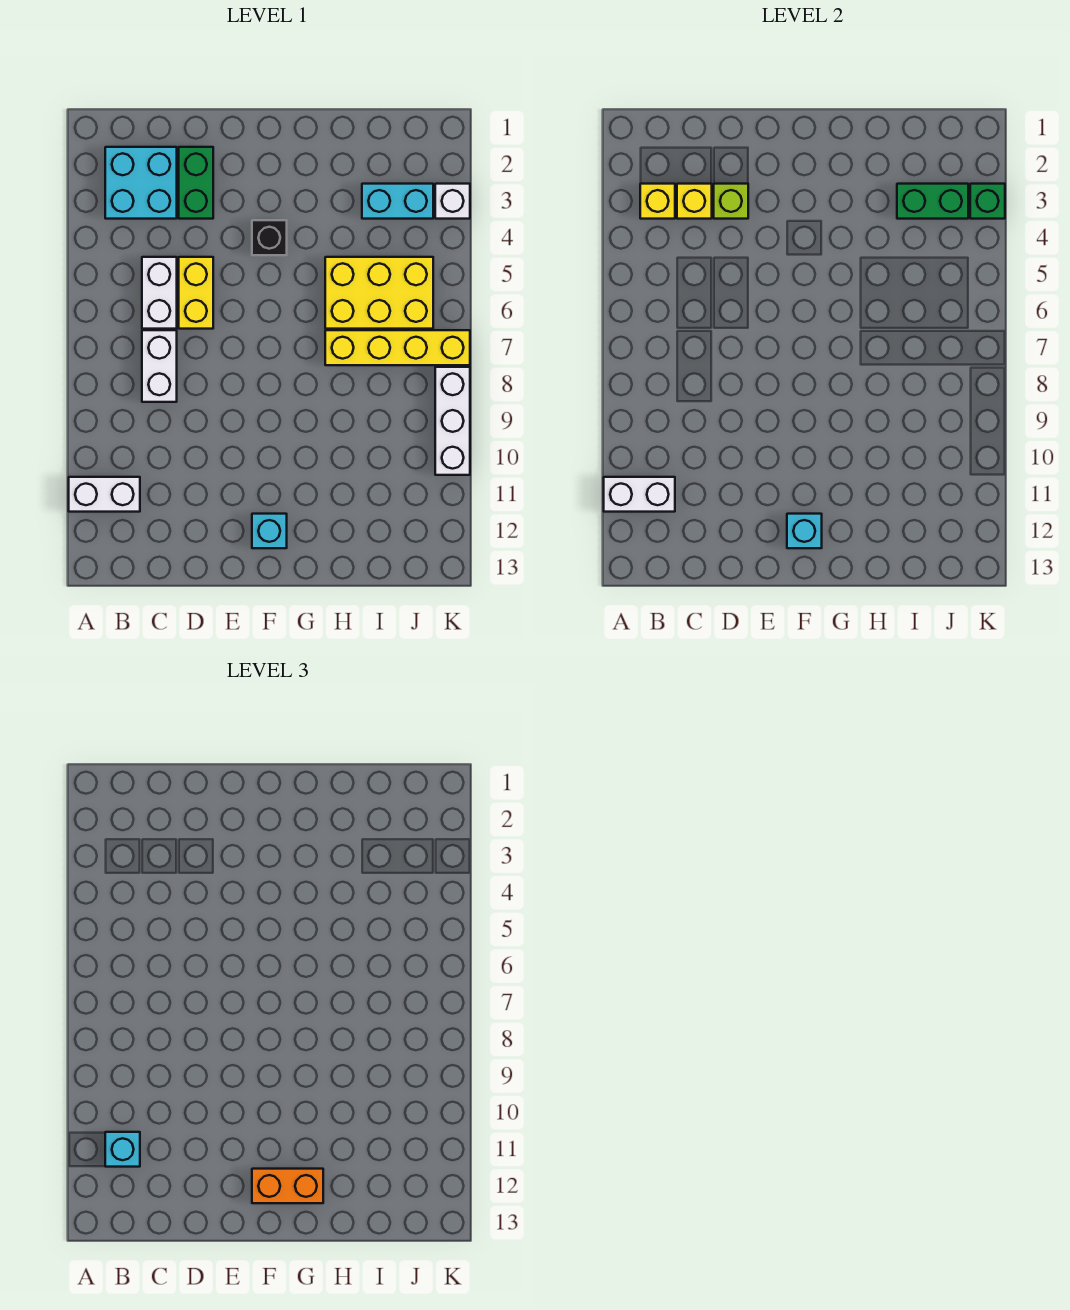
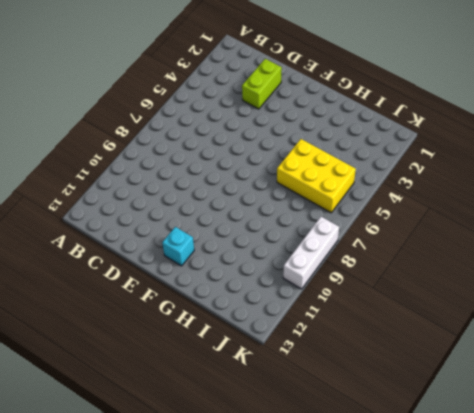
lime brick D2:D3 level 1 -> green brick D2:D3 level 1
none -> white brick A11:B11 level 1
none -> cyan brick B2:C3 level 1
none -> white brick C5:C6 level 1

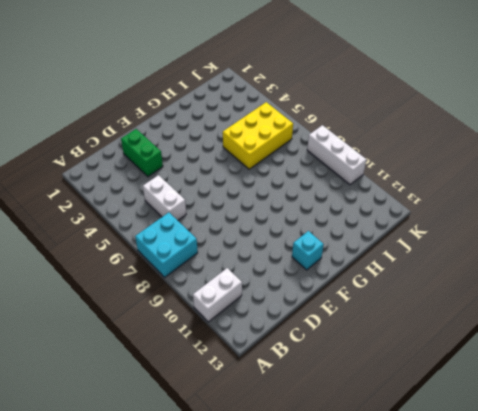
cyan brick A7:B8 level 1 -> cyan brick B2:C3 level 1
none -> white brick C7:C8 level 1
none -> yellow brick D5:D6 level 1
none -> black brick F4 level 1

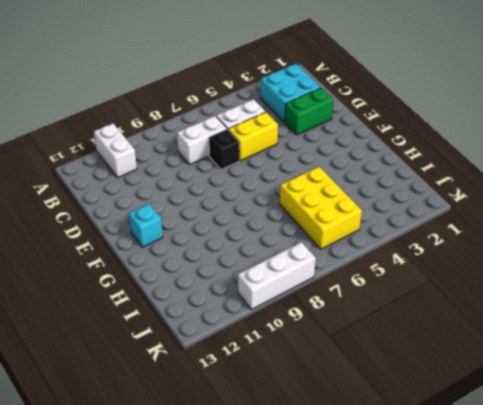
black brick D7 level 1 -> black brick F4 level 1
none -> yellow brick H7:K7 level 1
none -> cyan brick I3:J3 level 1
none -> white brick K3 level 1

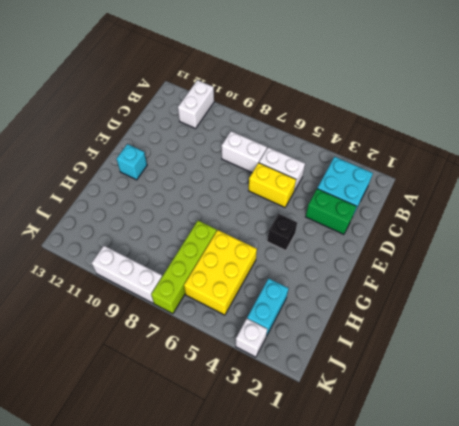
lime brick H7:K7 level 1 -> yellow brick H7:K7 level 1
none -> white brick A11:B11 level 2
none -> yellow brick B3 level 2
none -> yellow brick C3 level 2

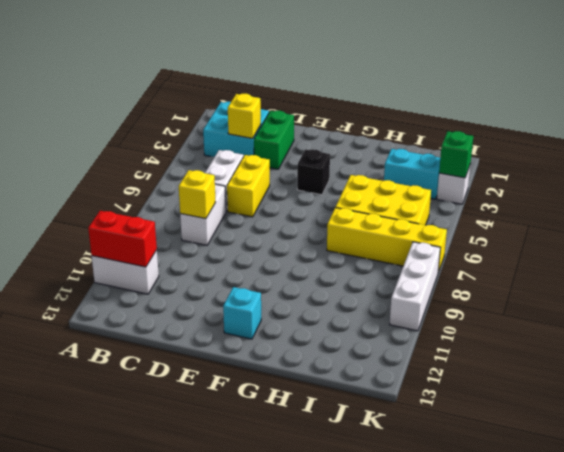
red brick A11:B11 level 2 -> white brick A11:B11 level 2
yellow brick C8 level 2 -> yellow brick B3 level 2
none -> lime brick D3 level 2
none -> cyan brick F12 level 2
none -> green brick I3:J3 level 2

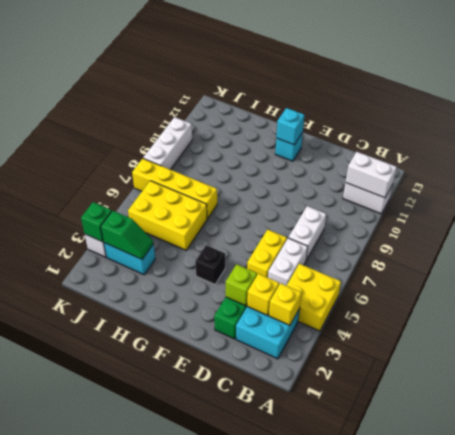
yellow brick A4:B5 level 1 -> none
green slope I3:J3 level 2 top J -> green brick I3:J3 level 2
none -> cyan brick B11 level 3
none -> orange brick F12:G12 level 3

